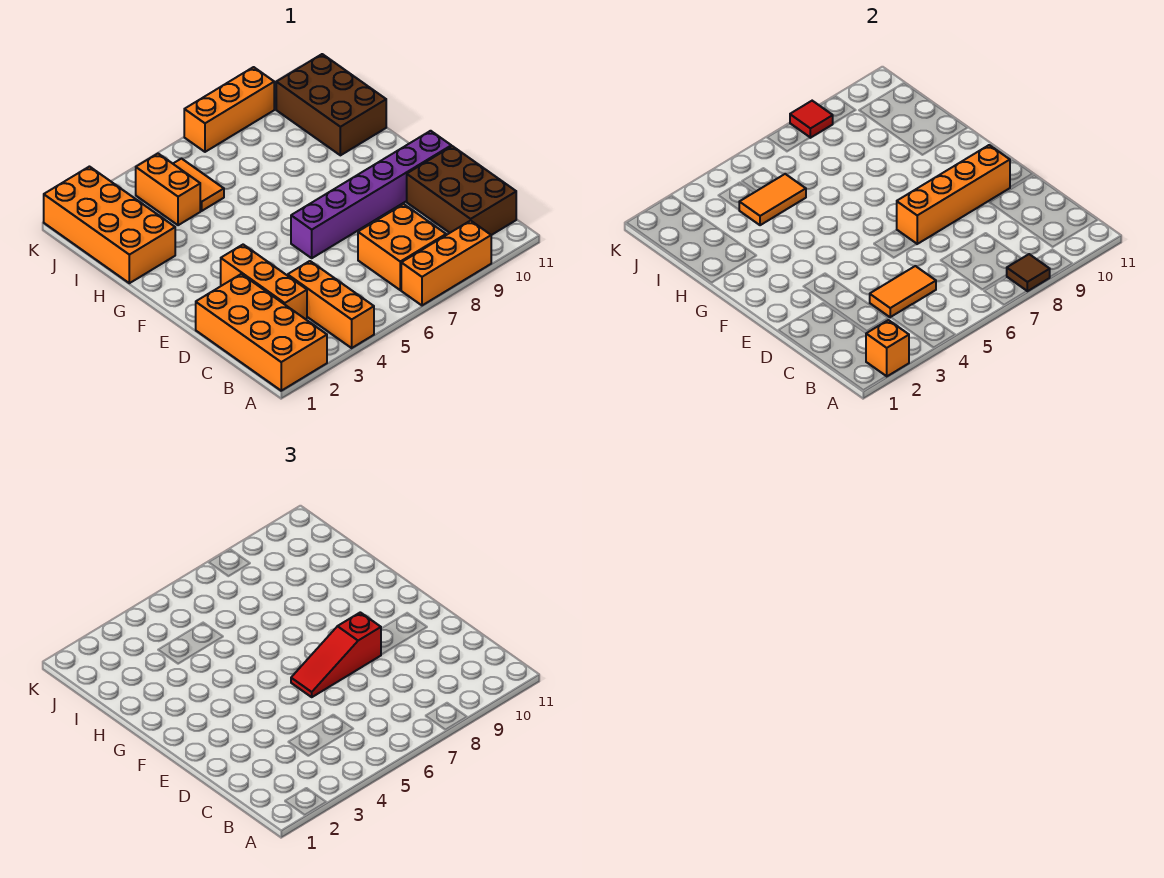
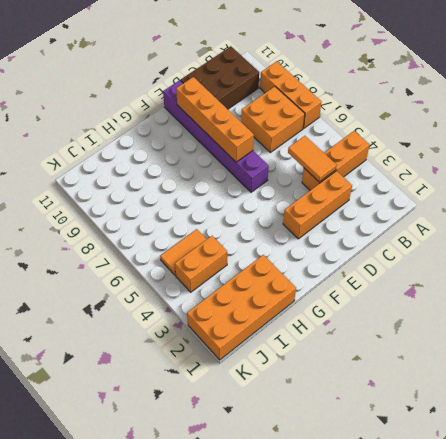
none -> orange brick A1:D2 level 1
none -> brown brick H10:J11 level 1
none -> orange brick K7:K9 level 1

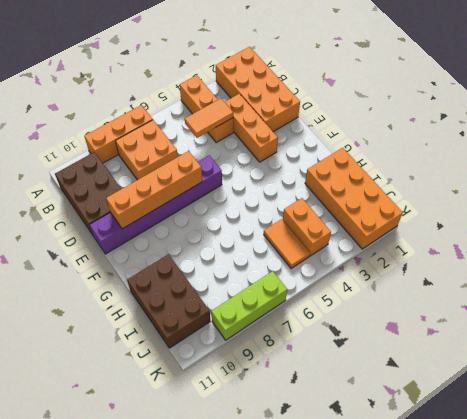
lime brick K7:K9 level 1 -> orange brick K7:K9 level 1
none -> orange brick A2 level 2
none -> brown tile A8 level 2
none -> orange tile I4:I5 level 2

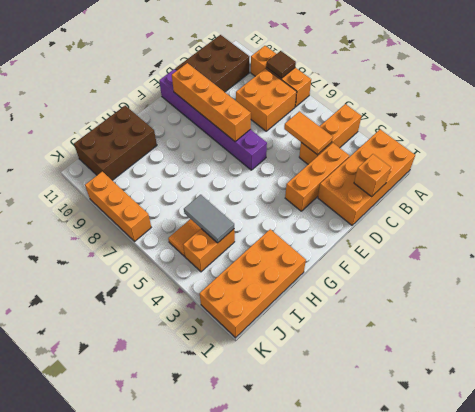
orange brick C1 level 2 -> orange brick A2 level 2
grey tile I4:I5 level 2 -> orange tile I4:I5 level 2
none -> red tile K8 level 2
none -> red slope E6:E8 level 3 top 8

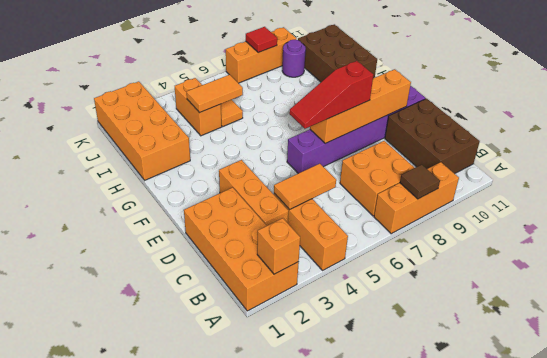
purple round brick J9 level 1 -> none

